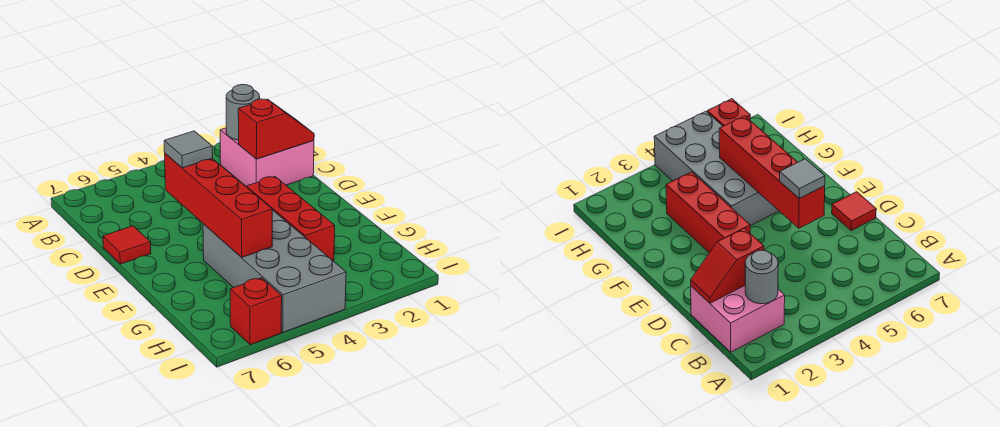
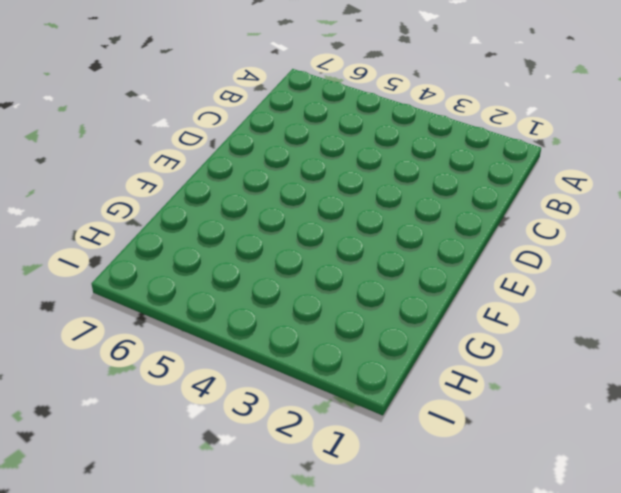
none -> pink brick B1:C2 level 1
none -> red tile D7 level 1

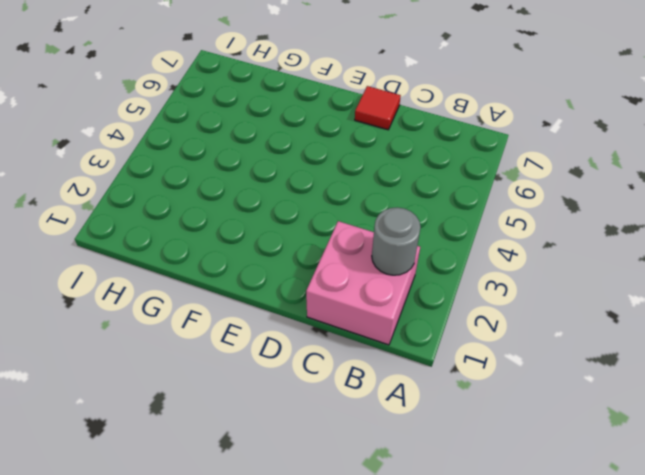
none -> red brick E3:G3 level 1
none -> grey brick F4:I5 level 1

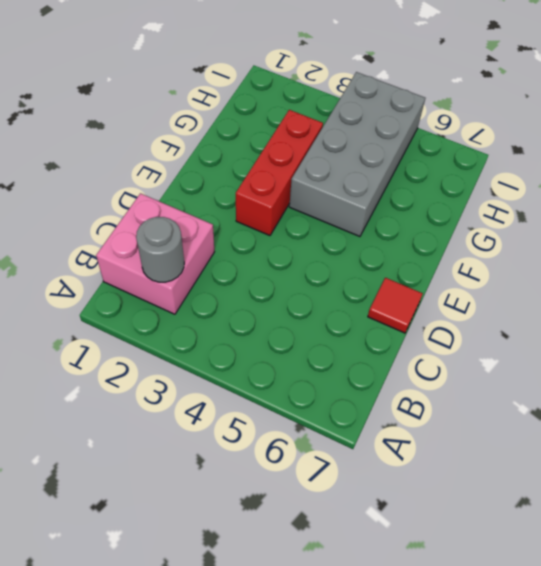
none -> red brick I6 level 1
none -> red slope C1:C2 level 2 top 2

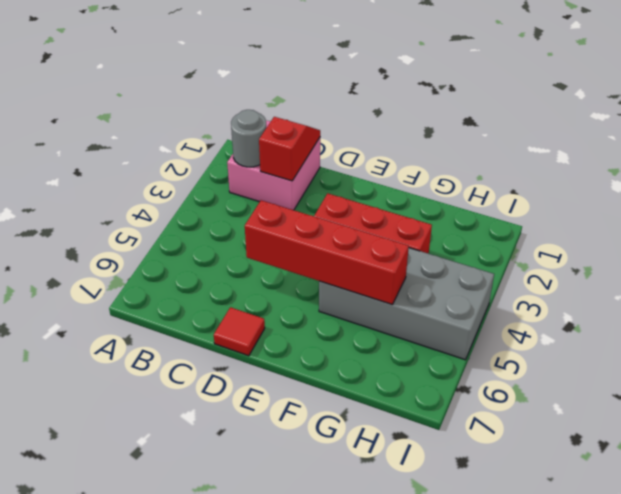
none -> red brick I6 level 1
none -> grey tile D5 level 3

